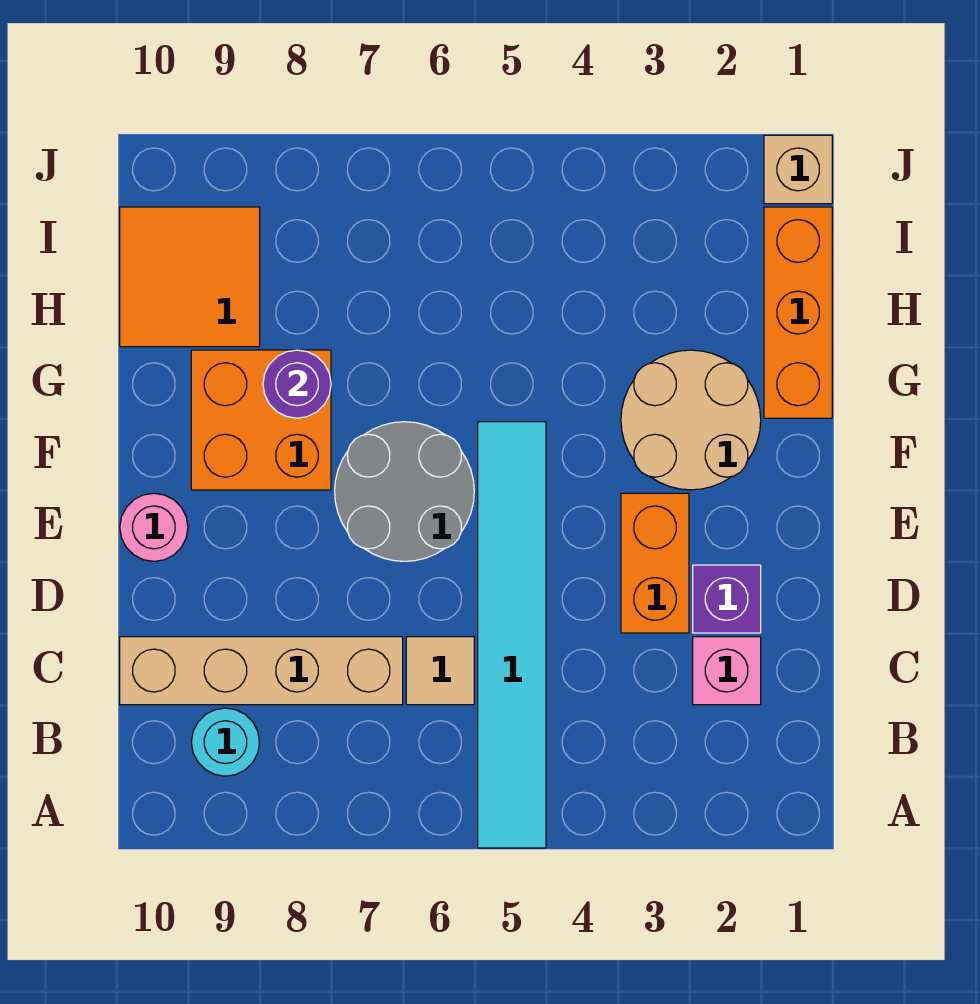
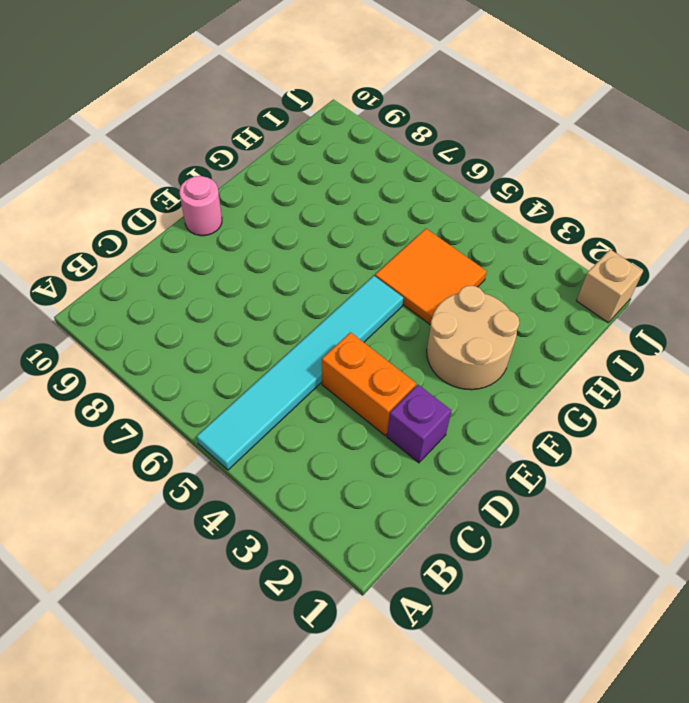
orange brick D3:D4 level 1 -> orange brick D3:E3 level 1
orange tile G4:H5 level 1 -> orange tile H9:I10 level 1
none -> cyan round brick B9 level 1
none -> pink brick C2 level 1
none -> tan tile C6 level 1

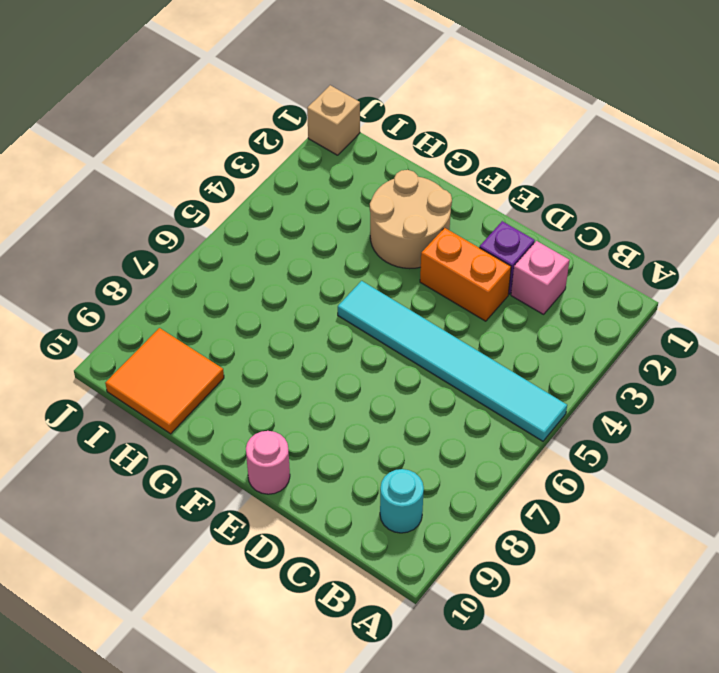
none -> tan tile C6 level 1
none -> tan brick C7:C10 level 1
none -> grey round brick E6:F7 level 1

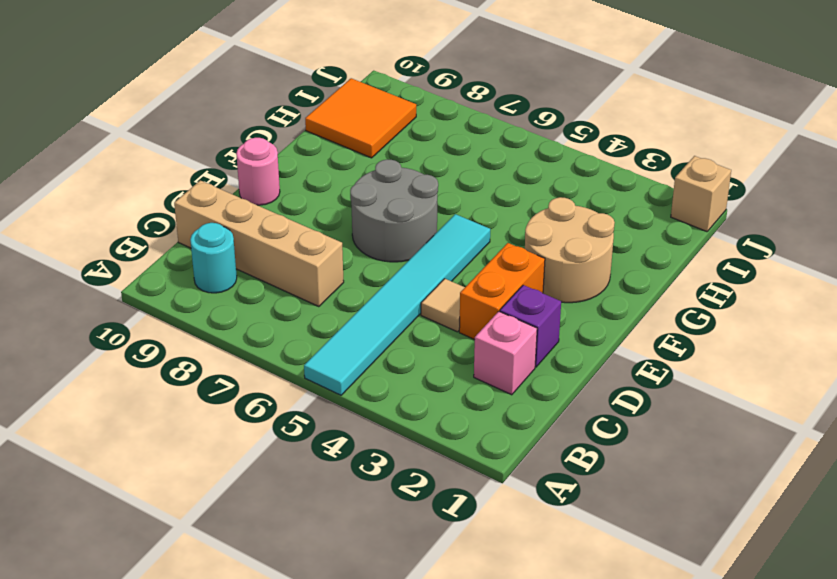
tan tile D4 level 1 -> tan tile C6 level 1
none -> orange brick F8:G9 level 1
none -> orange brick G1:I1 level 1
none -> purple round brick G8 level 2

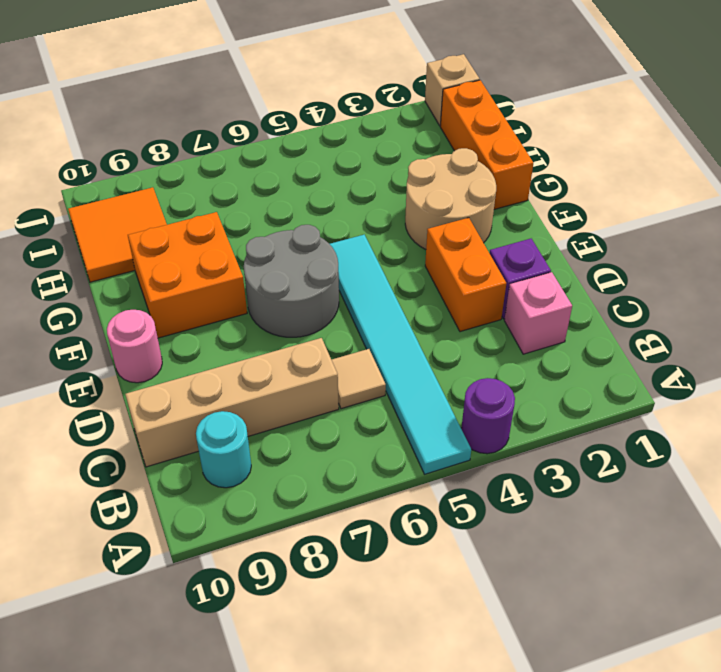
purple round brick A4 level 1 -> purple round brick G8 level 2

